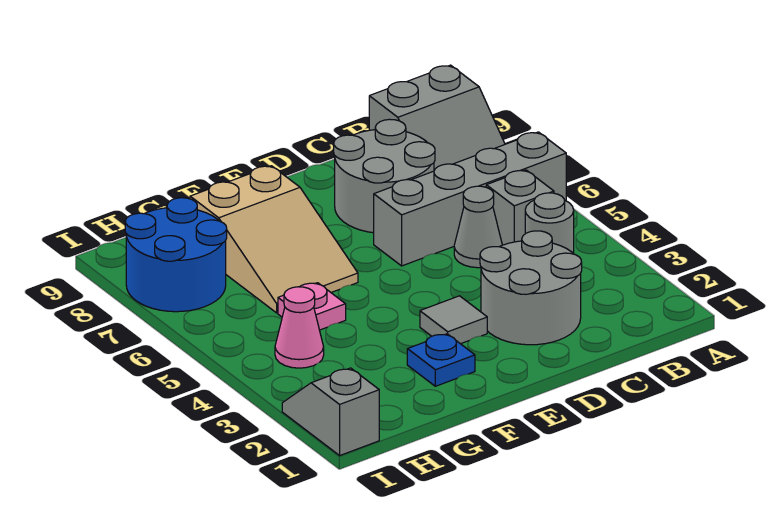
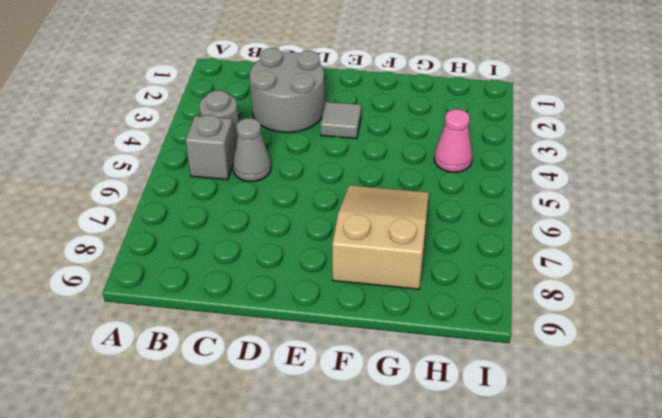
none -> grey brick A6:D6 level 1
none -> grey slope A8:B9 level 1 top 9
none -> grey round brick C7:D8 level 1

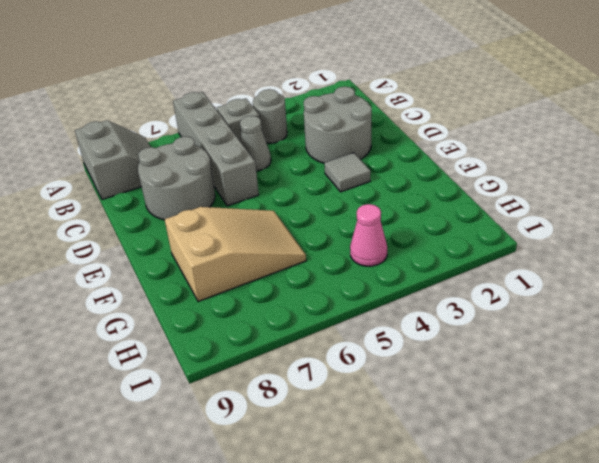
none -> blue plate F2 level 1
none -> pink plate G5 level 1
none -> blue round brick H7:I8 level 1

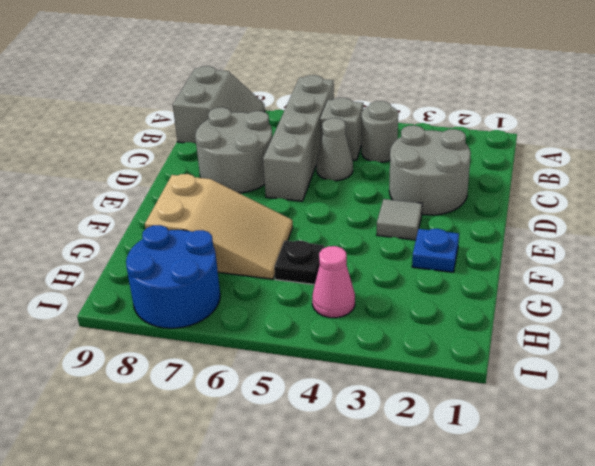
black plate G5 level 1 -> pink plate G5 level 1
none -> grey slope I1:I2 level 1 top 1

